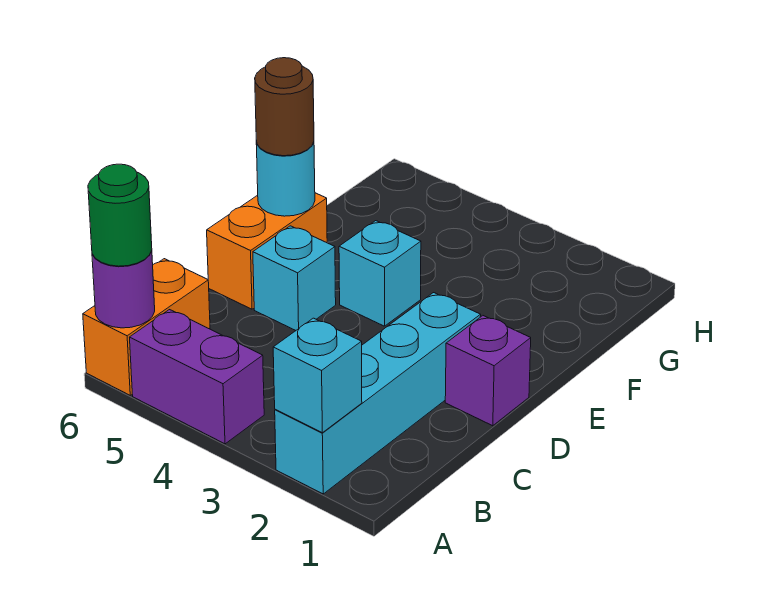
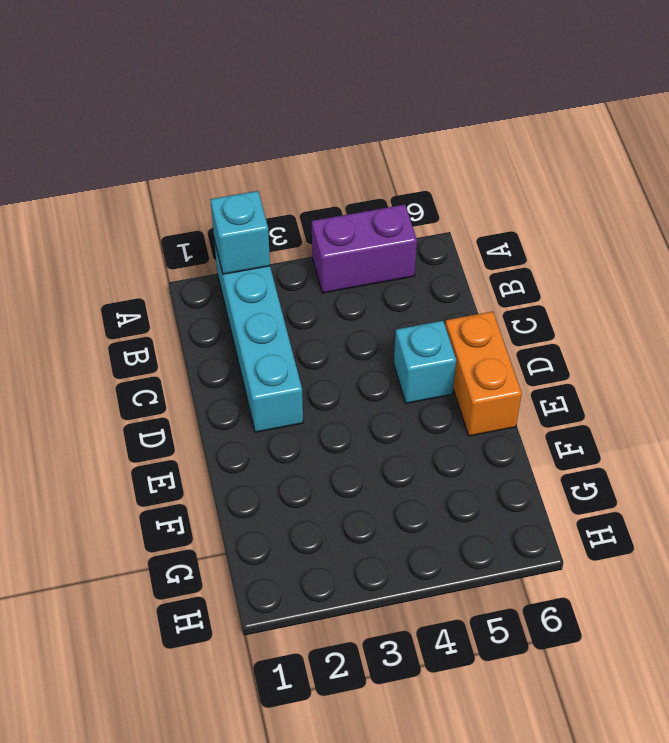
none -> orange brick A6:B6 level 1
none -> purple brick D1 level 1
none -> cyan brick E4 level 1

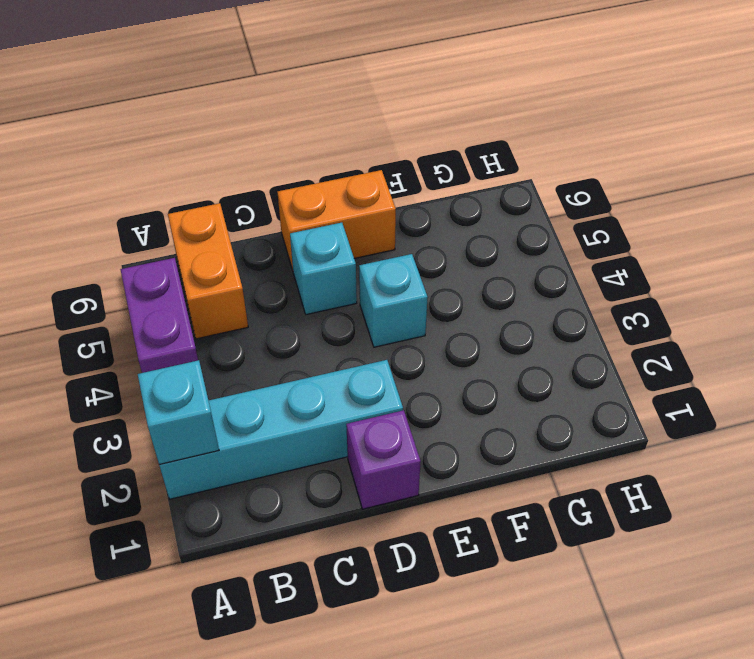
orange brick B5:B6 level 1 -> orange brick A6:B6 level 1
none -> purple round brick A6 level 2
none -> cyan round brick E6 level 2
none -> green round brick A6 level 3

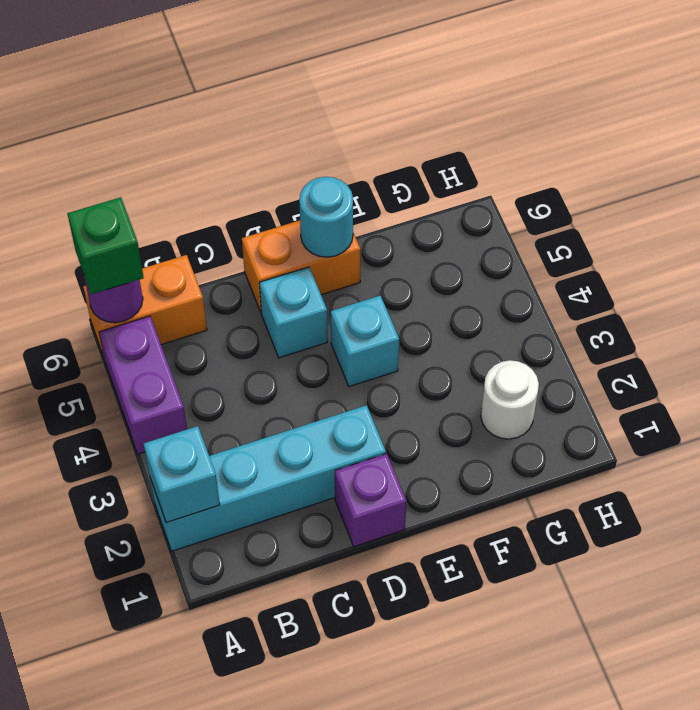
green brick A6 level 3 -> green round brick A6 level 3
white round brick G2 level 1 -> none
none -> brown round brick E6 level 3

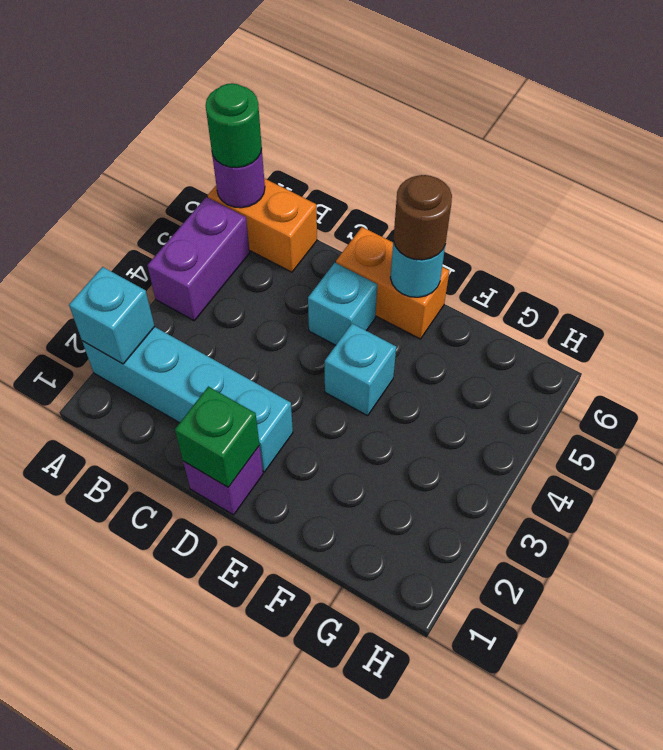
green brick D1 level 2 -> none

